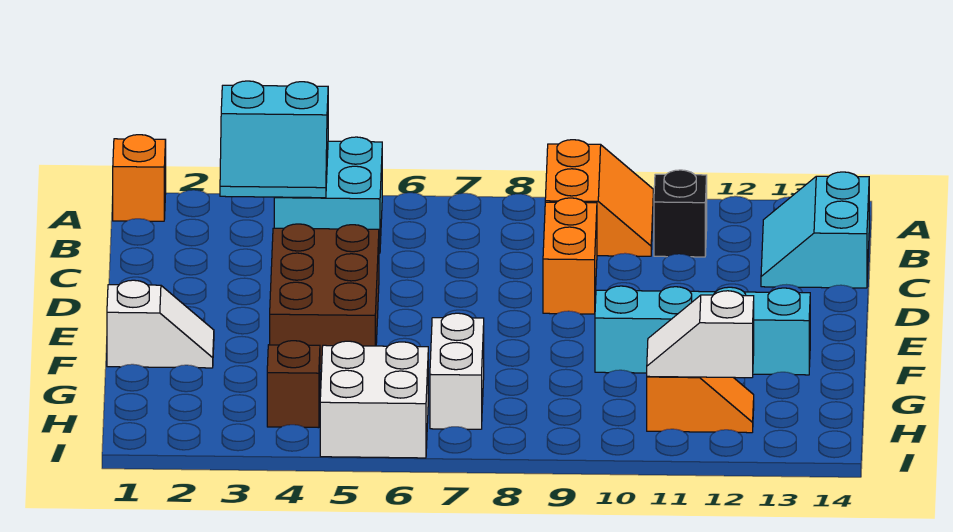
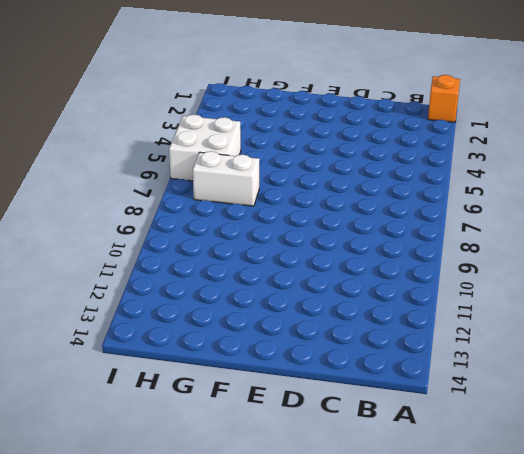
none -> cyan brick A4:B5 level 1
none -> orange slope A9:B10 level 1 top 9
none -> black brick B11 level 1

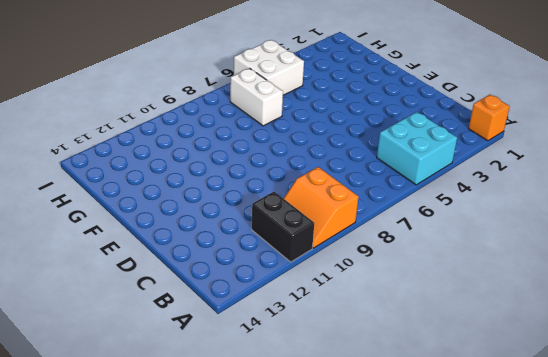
black brick A11:B11 level 1 -> black brick B11 level 1
none -> cyan slope B13:C14 level 1 top 14
none -> orange brick C9:D9 level 1
none -> brown brick D4:F5 level 1

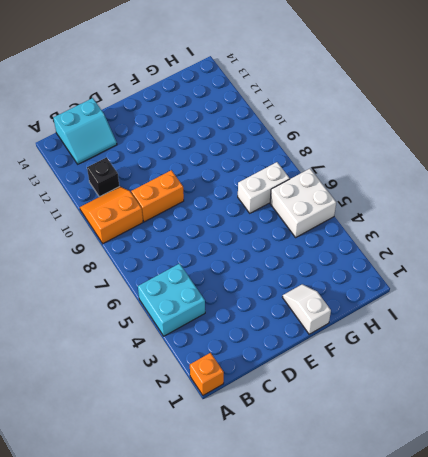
none -> brown brick D4:F5 level 1
none -> cyan brick F10:F13 level 1
none -> brown brick H4 level 1

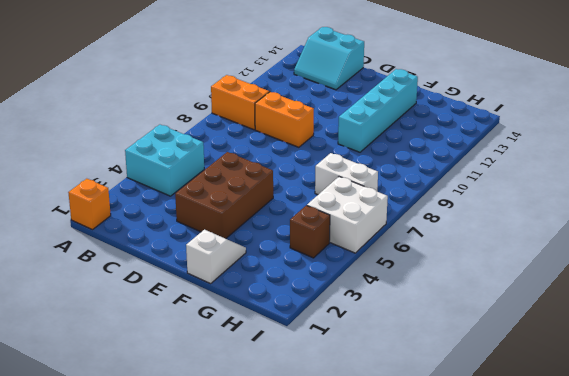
brown brick D3:E5 level 1 -> brown brick D4:F5 level 1
none -> black brick B11 level 1
none -> orange slope H11:H12 level 1 top 11
none -> cyan slope A3:B4 level 2 top A

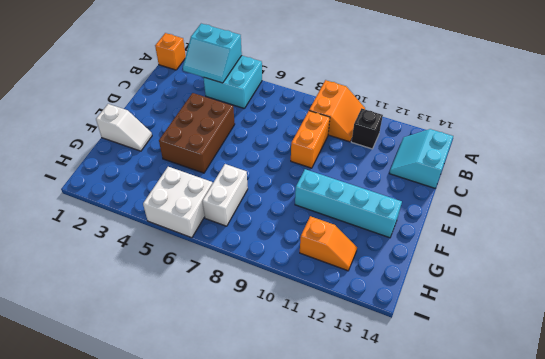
none -> brown brick H4 level 1
none -> white slope H11:H12 level 2 top 12

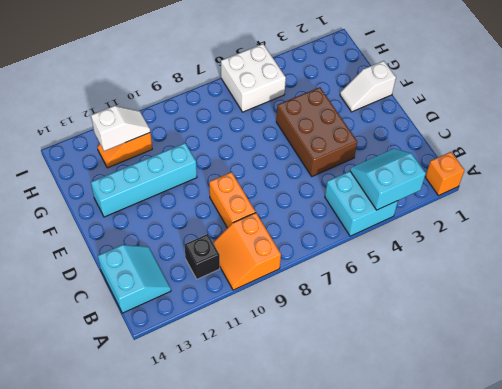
none -> white brick G7:H7 level 1
none -> brown brick H4 level 1

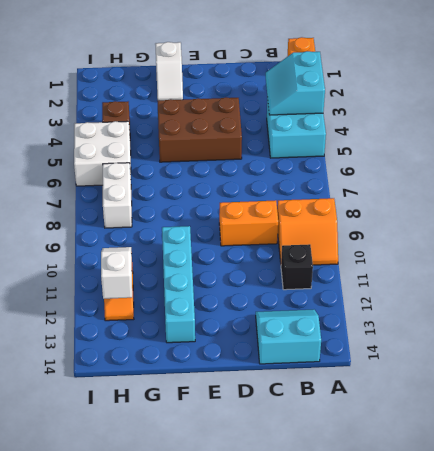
white brick H7:H8 level 1 -> white brick G7:H7 level 1

